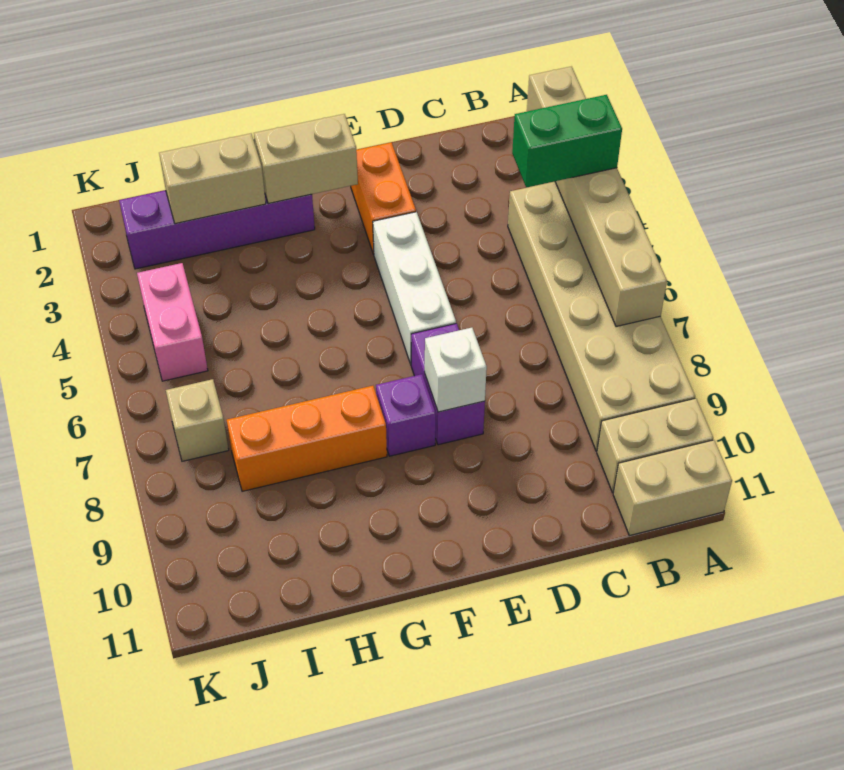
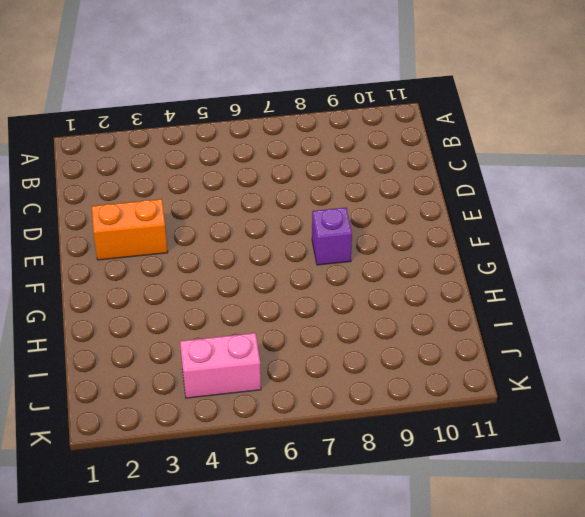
none -> tan brick A4:B9 level 1
none -> tan brick A10:B10 level 1
none -> tan brick A11:B11 level 1

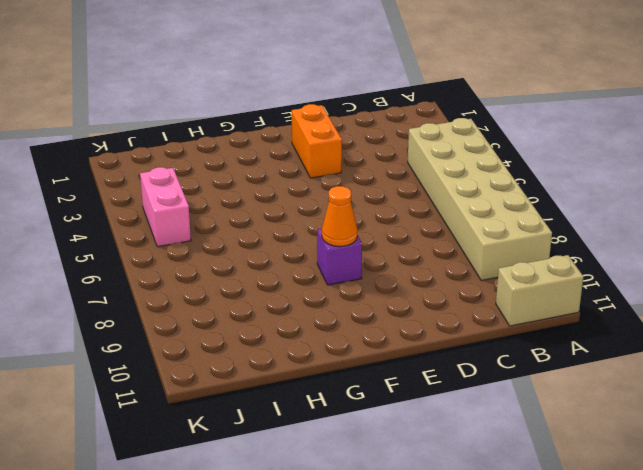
orange cone F8 level 2 -> none
none -> tan brick A10:B10 level 1
none -> white brick E4:E6 level 1
none -> purple brick E7:E8 level 1

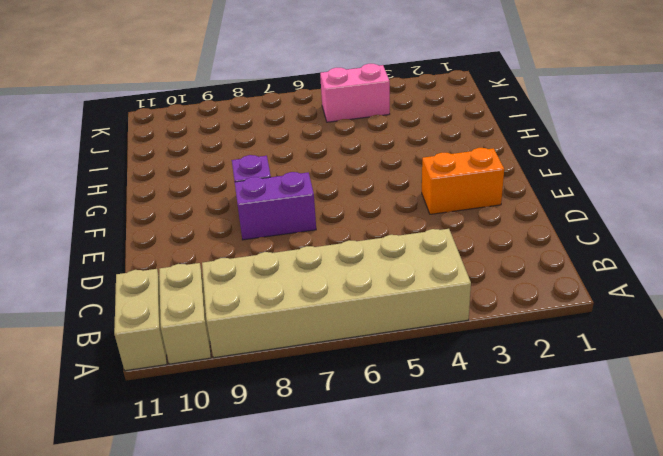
none -> white brick E4:E6 level 1
none -> purple brick G2:J2 level 1
none -> orange brick G8:I8 level 1

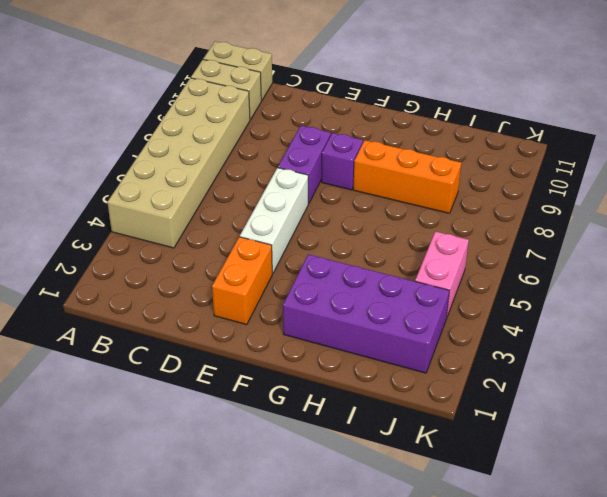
purple brick G2:J3 level 1 -> purple brick G2:J2 level 1
none -> tan brick J7 level 1
none -> tan brick A2:A7 level 2
none -> white brick E8 level 2

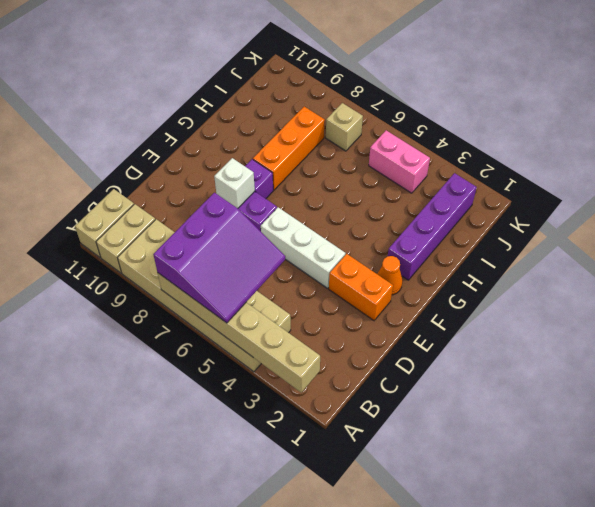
purple slope A5:C7 level 3 top 7 -> none
orange cone F2 level 1 -> none
none -> tan brick F2:G2 level 2
none -> tan brick H2:I2 level 2
none -> green brick A4:B4 level 3

